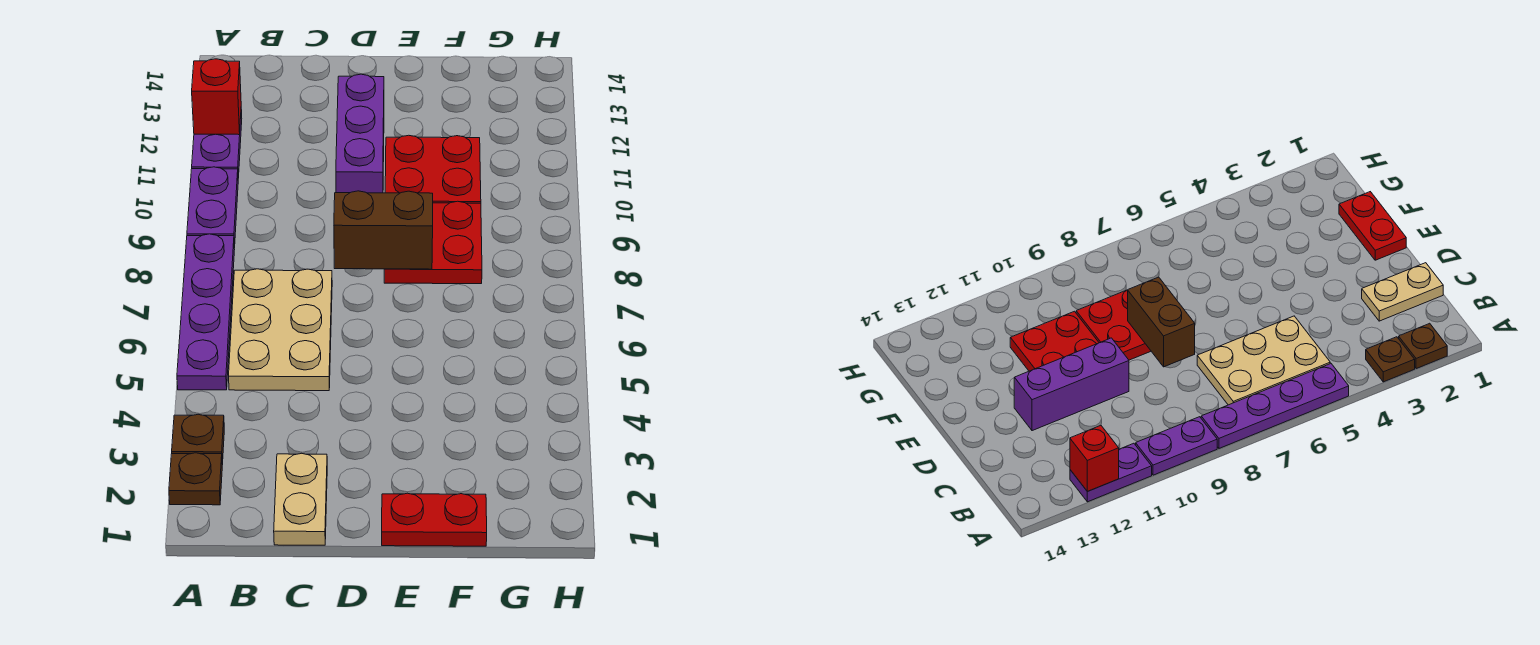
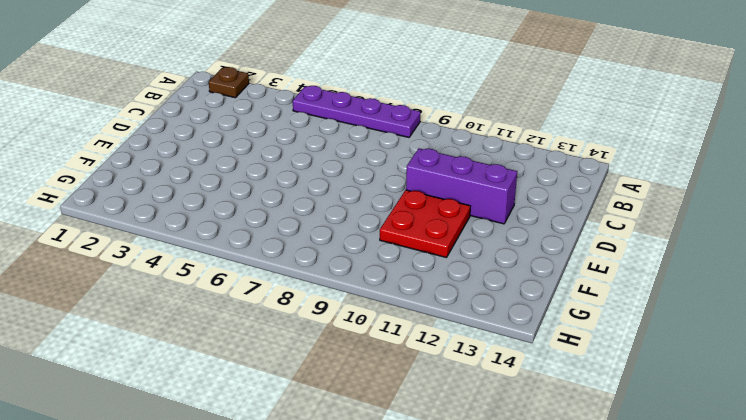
none -> brown plate A3 level 1
none -> purple plate A9:A10 level 1
none -> purple plate A11:A12 level 1

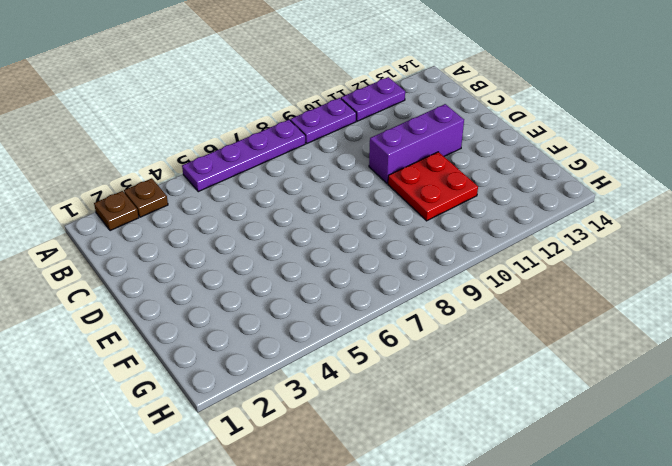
none -> tan plate B5:C7 level 1
none -> tan plate C1:C2 level 1
none -> red plate E1:F1 level 1

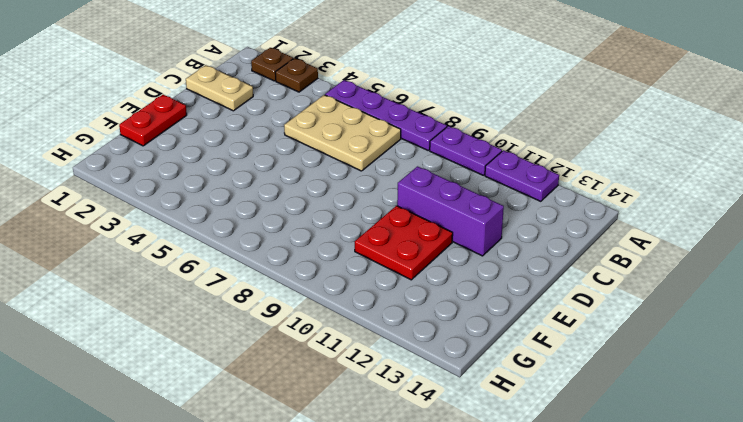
none -> red plate E8:F9 level 1
none -> red brick A12 level 2
none -> brown brick D8:E8 level 2

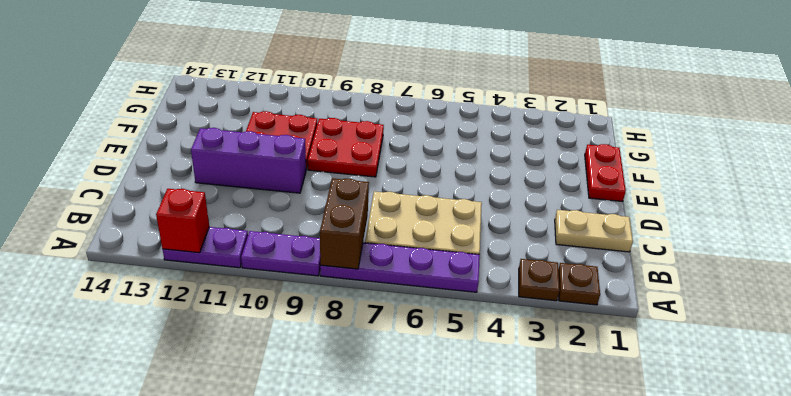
brown brick A8:B8 level 2 -> brown brick D8:E8 level 2

